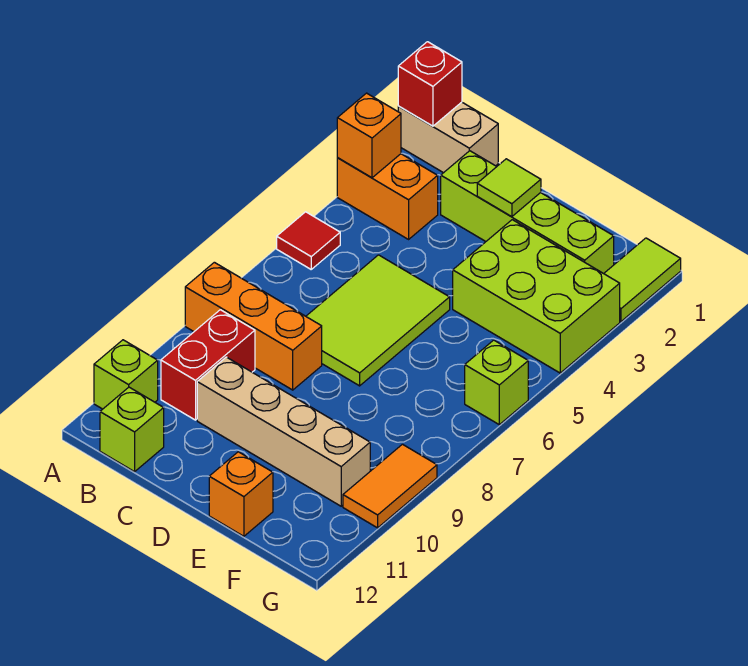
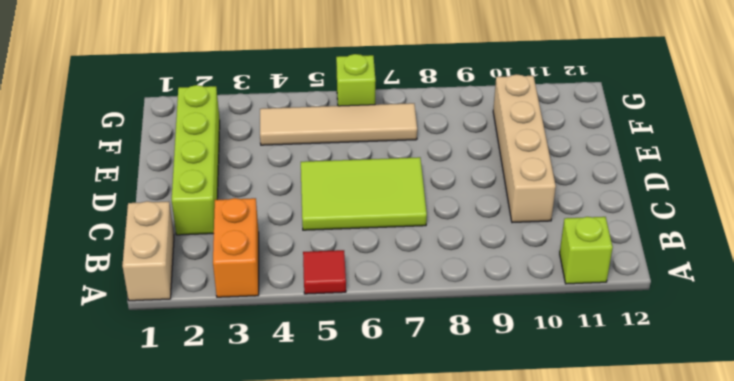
tan tile F4:F7 level 1 -> lime brick E3:G4 level 1
none -> orange brick A8:C8 level 1
none -> red brick B9:B10 level 1
none -> lime brick B12 level 1

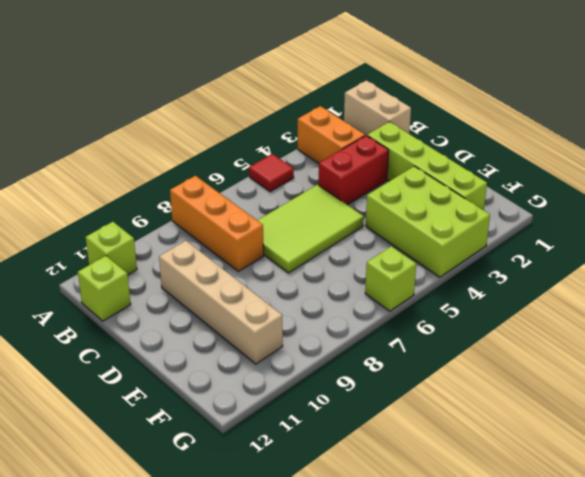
red brick C3:C4 level 1 -> red brick B9:B10 level 1
none -> orange brick E12 level 1
none -> lime tile G1:G2 level 1
none -> orange tile G9:G10 level 1

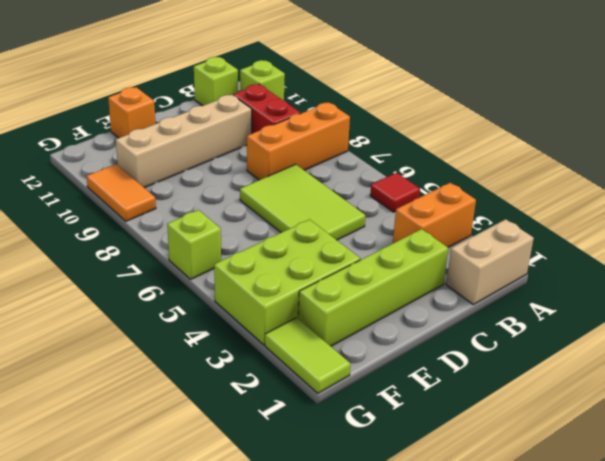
none -> red brick A1 level 2
none -> orange brick A3 level 2
none -> lime tile D2 level 2

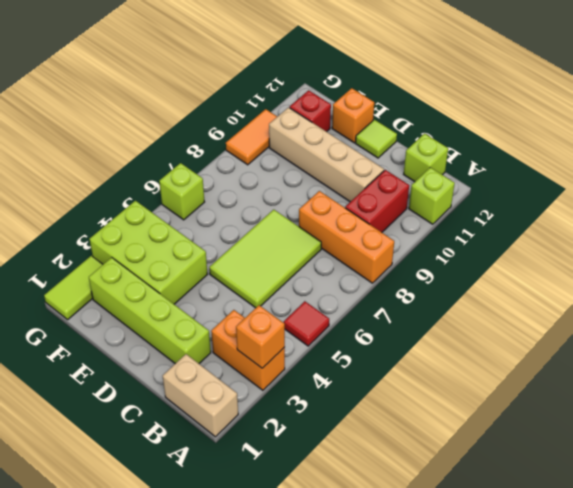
lime tile D12 level 1 -> lime tile D2 level 2
red brick F11 level 1 -> red brick A1 level 2

